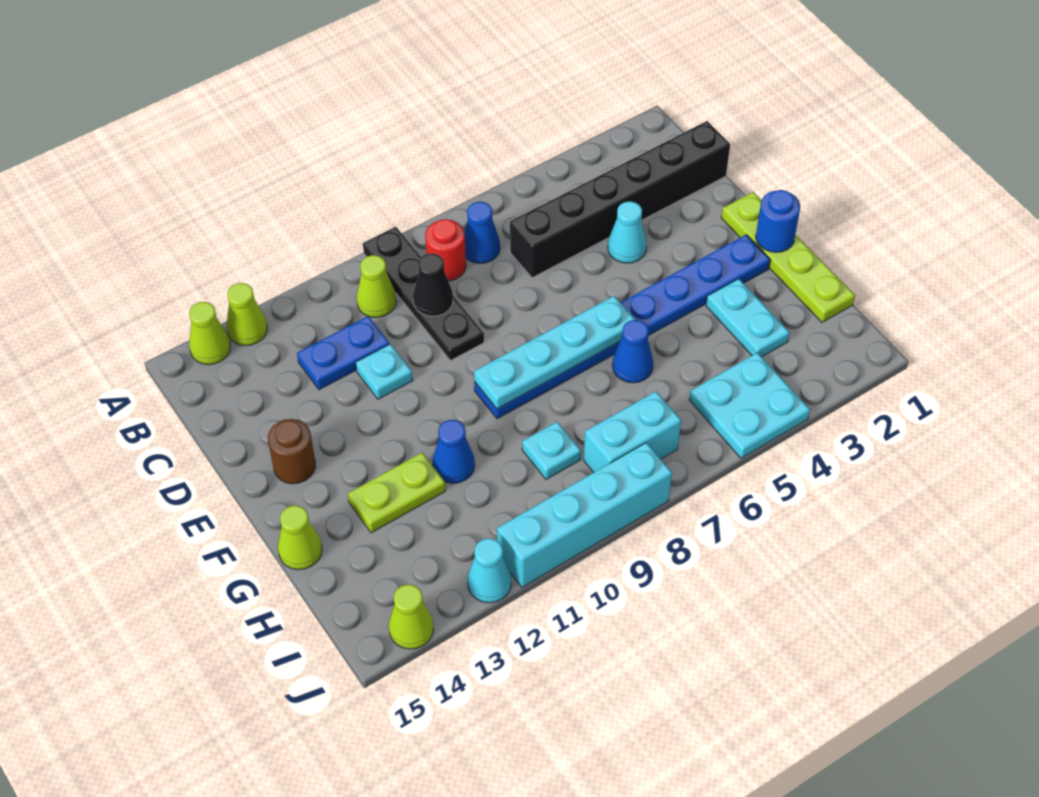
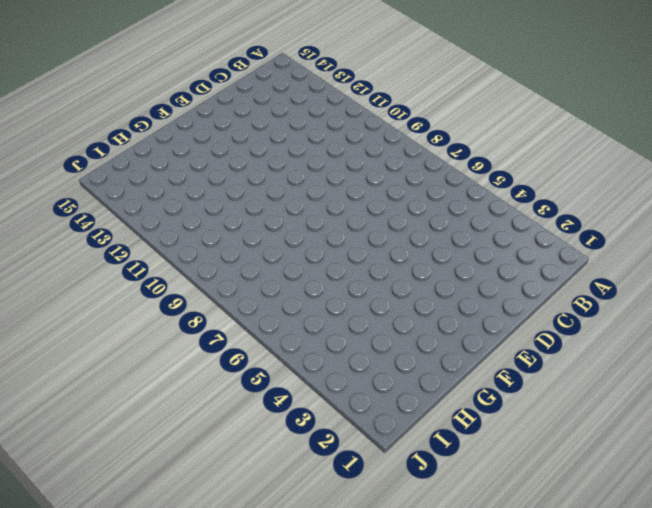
none -> black plate A9:D9 level 1
none -> lime cone A13 level 1
none -> lime cone A14 level 1

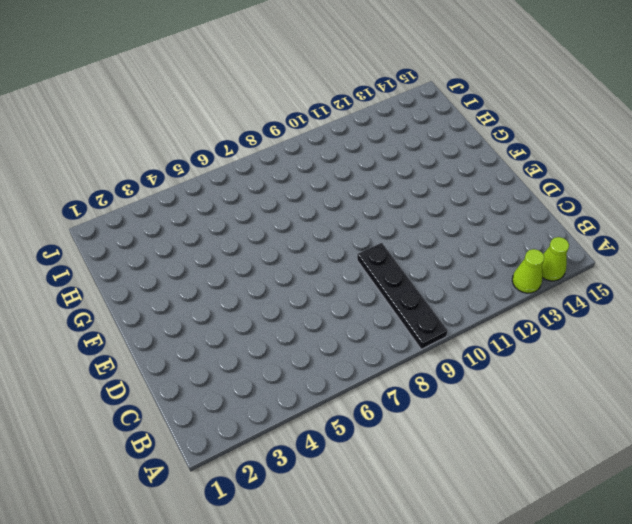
none -> blue cone B7 level 1
none -> red round brick B8 level 1
none -> lime cone B10 level 1

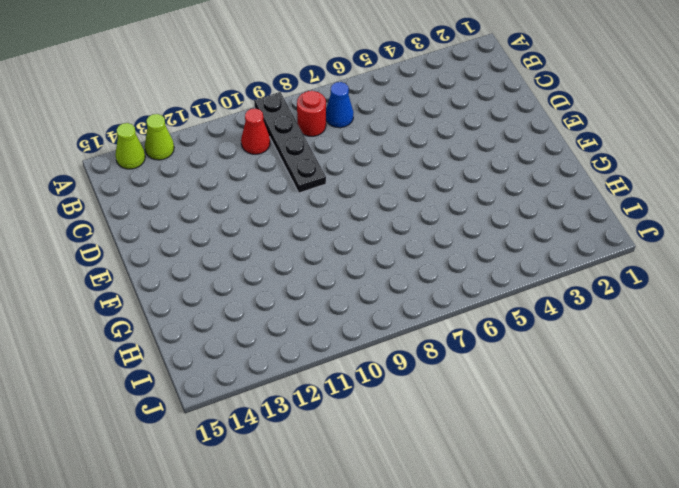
red cone B10 level 1 -> lime cone B10 level 1
none -> black brick C1:C6 level 1
none -> blue plate C11:C12 level 1
none -> cyan cone D4 level 1

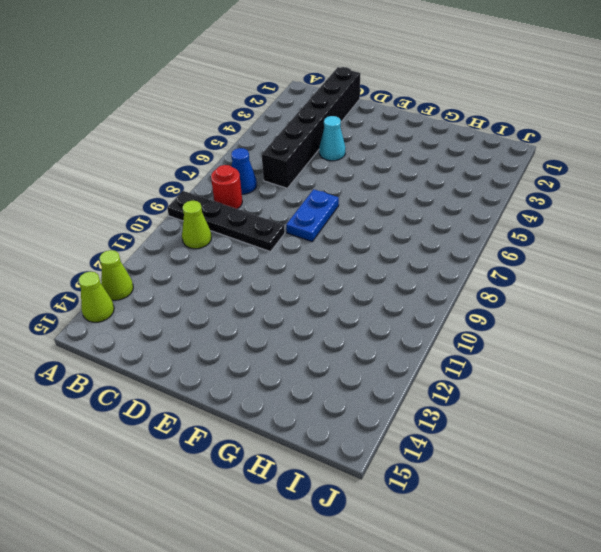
blue plate E7:E8 level 1 -> blue plate C11:C12 level 1
none -> cyan plate D11 level 1
none -> lime plate E1:H1 level 1
none -> brown round brick E14 level 1

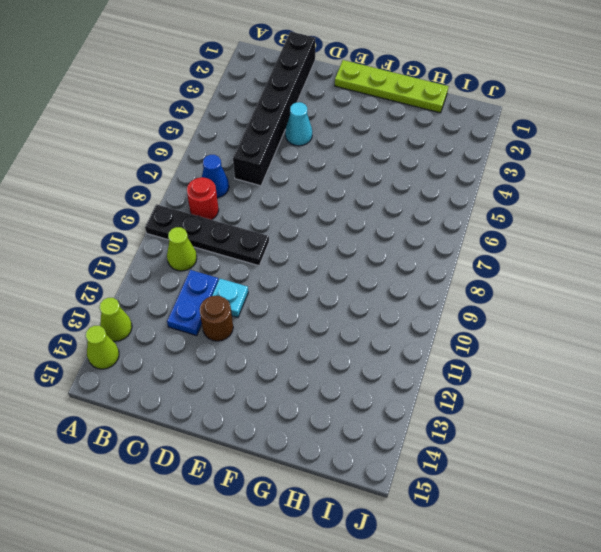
brown round brick D12 level 1 -> brown round brick E14 level 1
none -> blue plate F2:F9 level 1
none -> cyan plate G3:H3 level 1
none -> blue cone G6 level 1

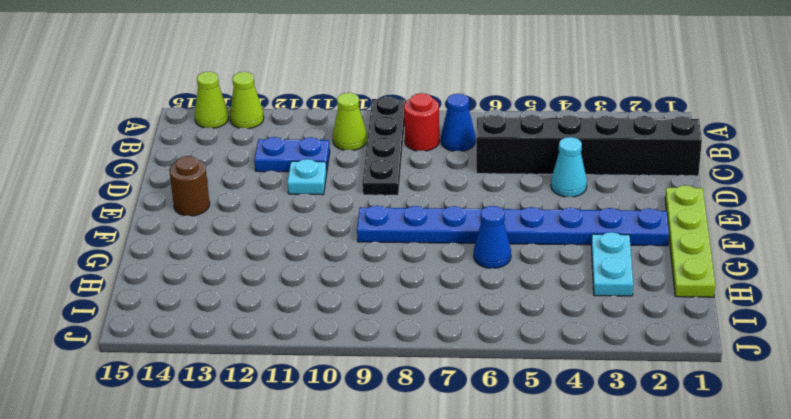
none -> blue cone G11 level 1
none -> lime plate G12:G13 level 1
none -> lime cone G15 level 1

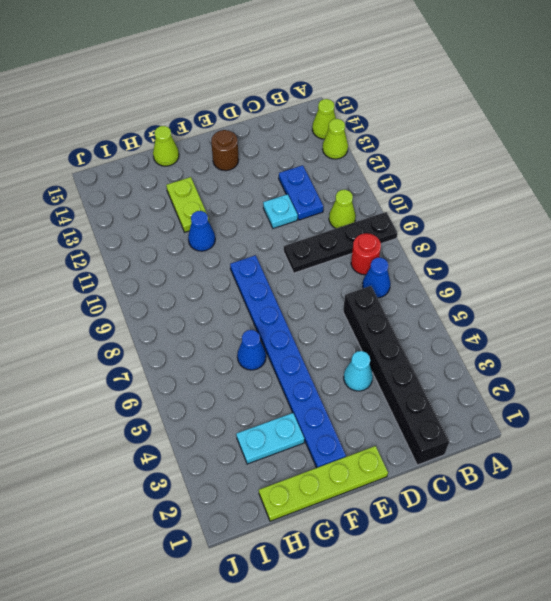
none -> cyan plate H9 level 1
none -> cyan plate I4:J5 level 1
none -> cyan brick I7:I8 level 1

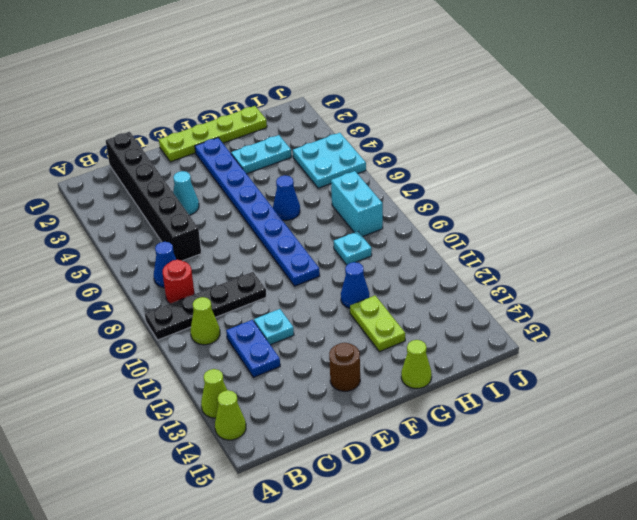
none -> cyan brick J8:J11 level 1
none -> cyan cone J12 level 1
none -> lime cone J14 level 1

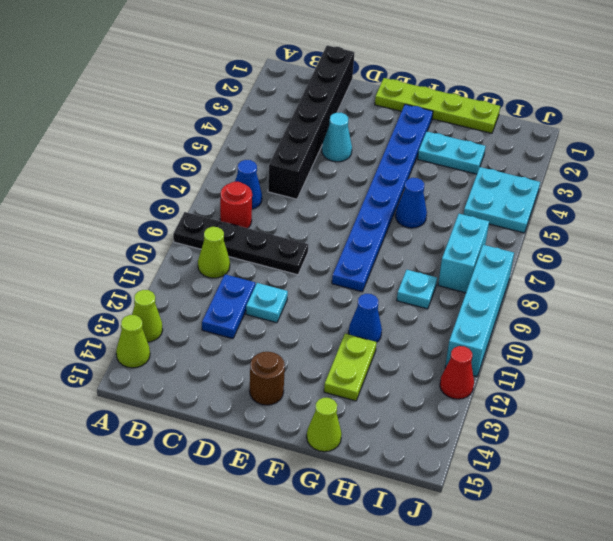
red cone J12 level 1 -> cyan cone J12 level 1
none -> lime cone J14 level 1
none -> black cone C9 level 2
none -> blue round brick F1 level 2

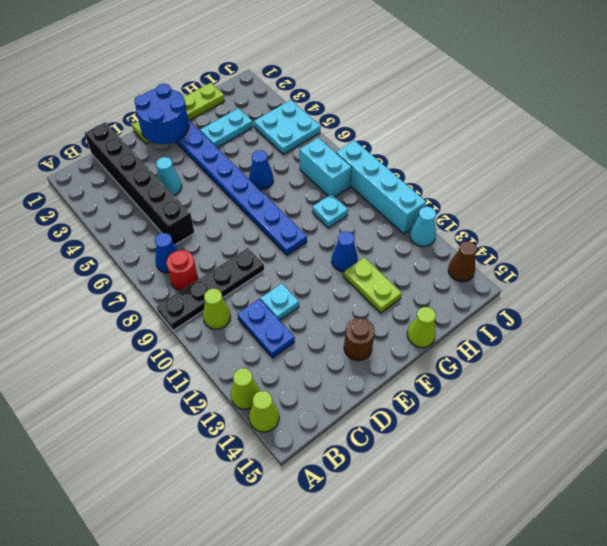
blue round brick E1:F2 level 2 -> blue round brick F1 level 2
brown cone J14 level 1 -> lime cone J14 level 1
none -> black cone C9 level 2
none -> cyan plate F6:F9 level 2

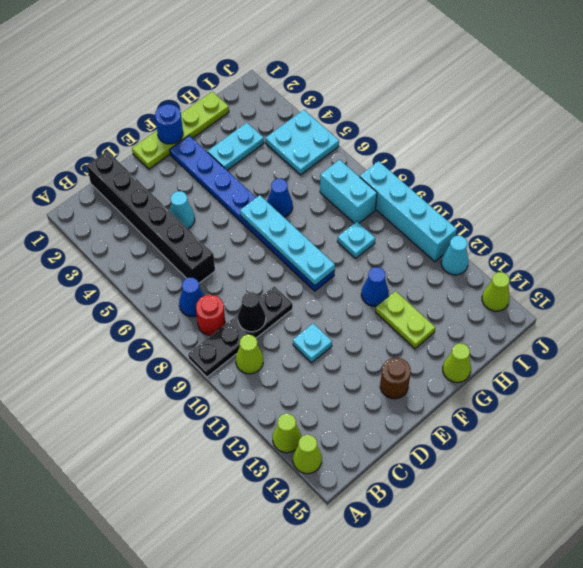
none -> blue plate C11:C12 level 1

